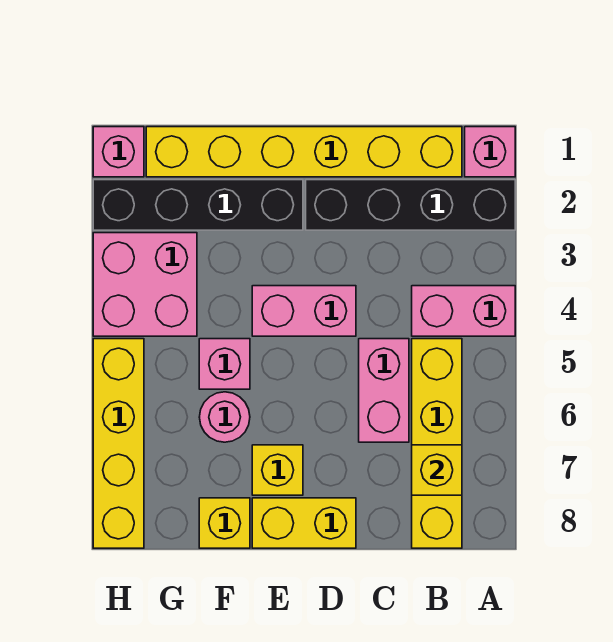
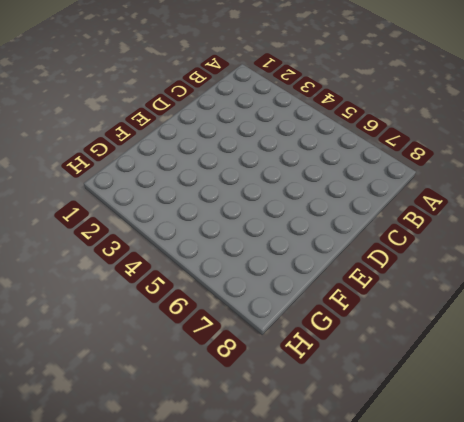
none -> pink brick A1 level 1
none -> black brick A2:D2 level 1
none -> pink brick A4:B4 level 1

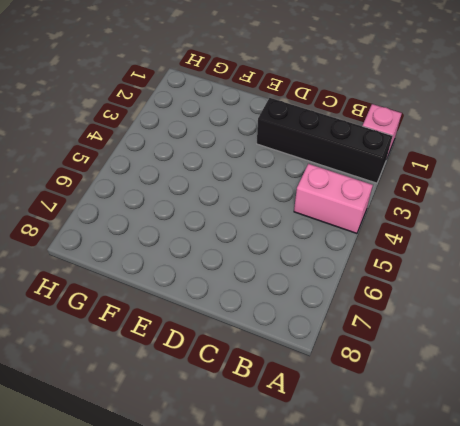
none -> yellow brick B1:G1 level 1
none -> yellow brick B5:B8 level 1
none -> pink brick C5:C6 level 1

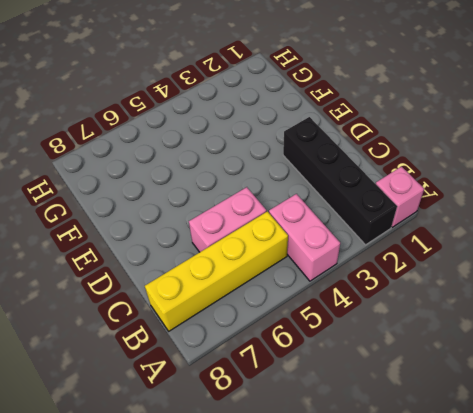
none -> yellow brick B1:G1 level 1
none -> pink brick D4:E4 level 1
none -> yellow brick D8:E8 level 1

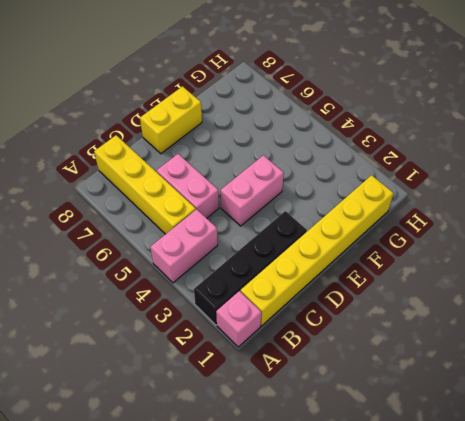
none -> black brick E2:H2 level 1
none -> yellow brick E7 level 1
none -> pink brick F5 level 1

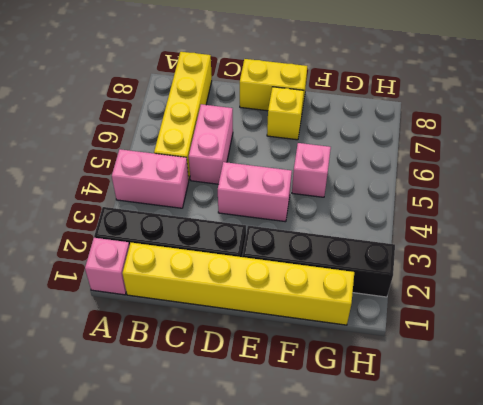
none -> pink round brick F6 level 1
none -> yellow brick F8 level 1
none -> pink brick G3:H4 level 1

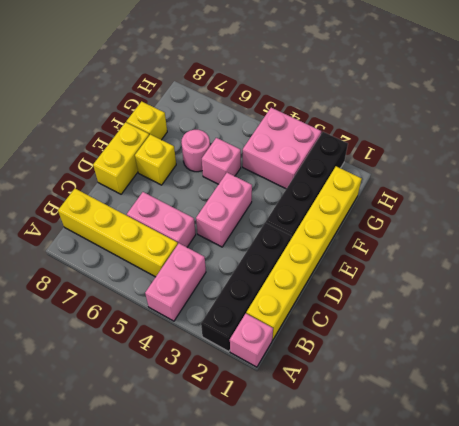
none -> pink brick H1 level 1
none -> yellow brick H5:H8 level 1
none -> yellow brick B7 level 2

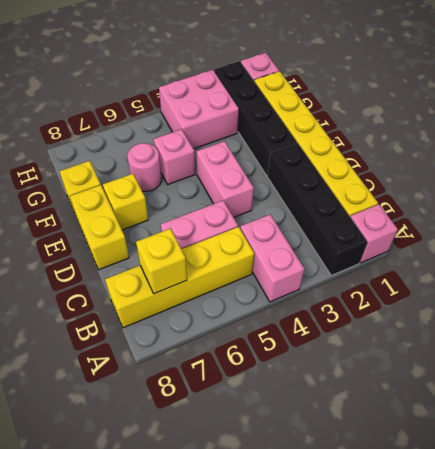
none -> yellow brick H5:H8 level 1

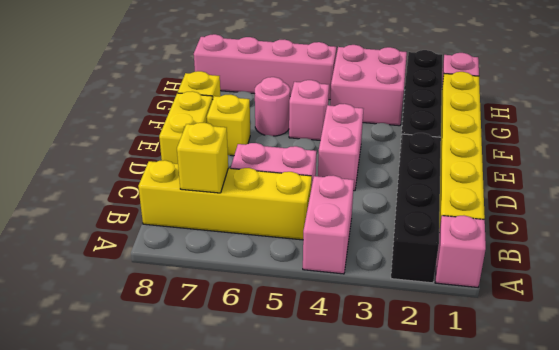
pink brick H5:H8 level 1 -> yellow brick H5:H8 level 1

